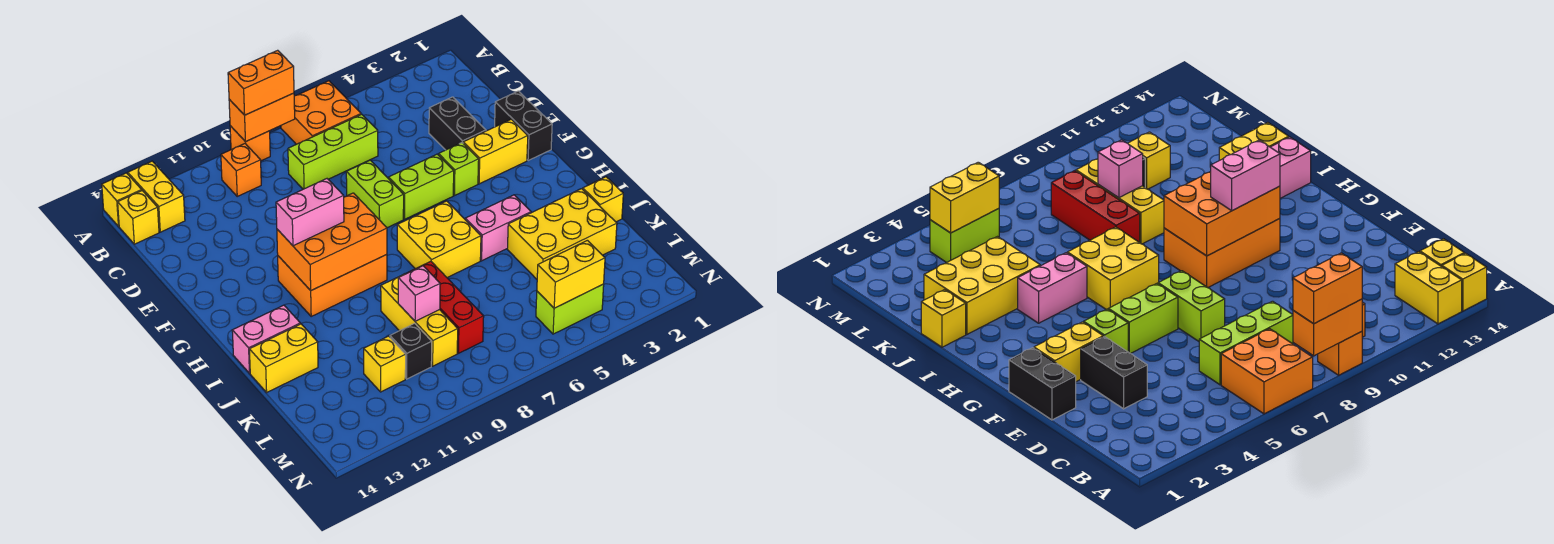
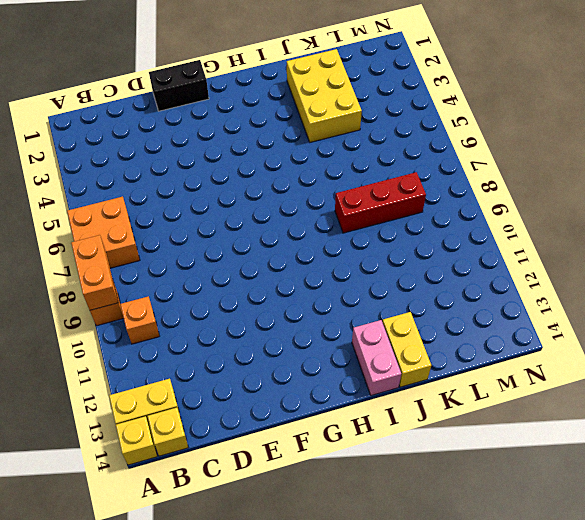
none -> lime brick C6:C8 level 1
none -> black brick D3:E3 level 1
none -> lime brick E7:F7 level 1
none -> yellow brick F2:F3 level 1

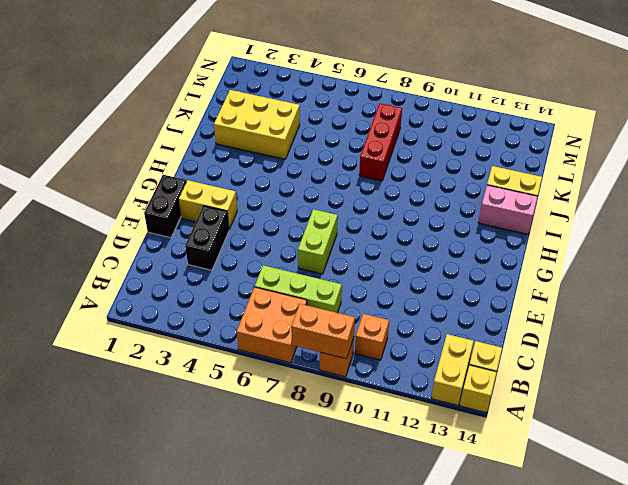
none -> lime brick F4 level 1
none -> lime brick F5:F6 level 1
none -> orange brick G9:H11 level 1
none -> yellow brick H6:I7 level 1

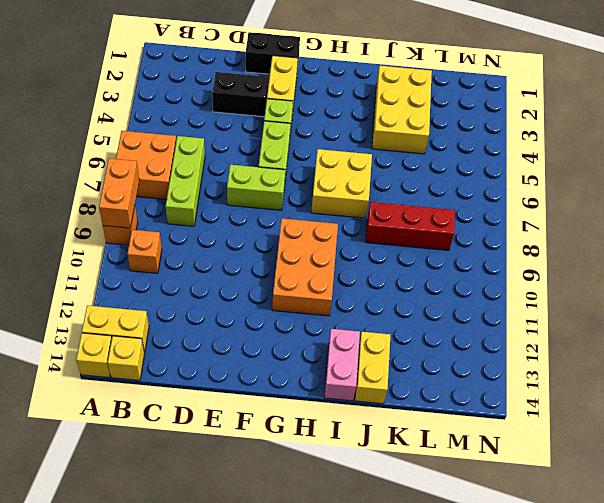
none -> pink brick I4:I5 level 1
none -> yellow brick J1 level 1
none -> yellow brick J9:L9 level 1
none -> black brick L10 level 1

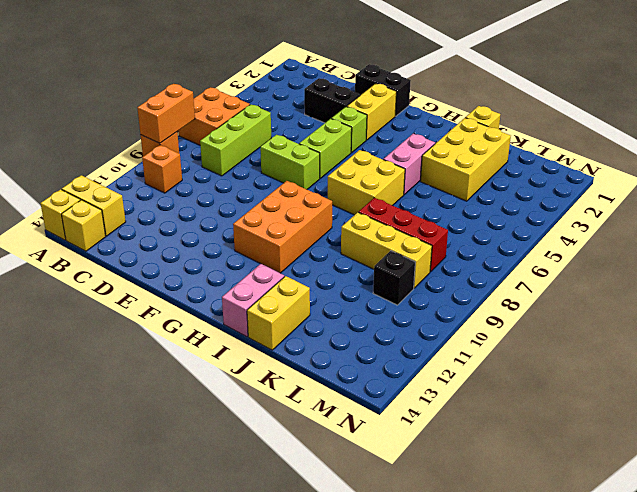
none -> yellow brick L11 level 1
none -> lime brick M4:M5 level 1
none -> orange brick G9:H11 level 2
none -> pink brick K9 level 2

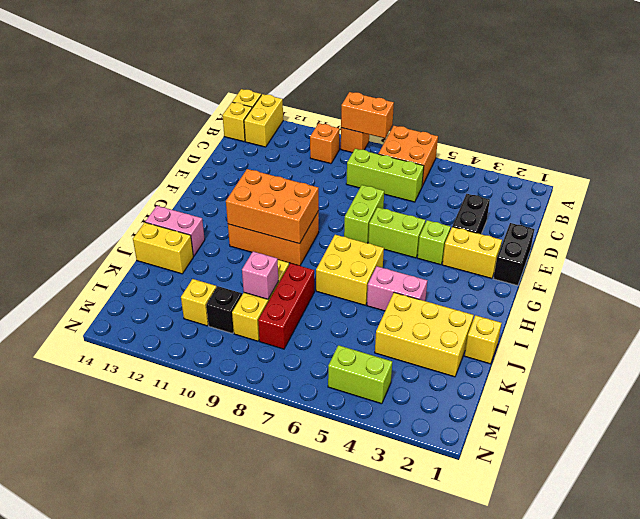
none -> yellow brick M4:M5 level 2
none -> orange brick A8:A9 level 3
none -> pink brick G10:G11 level 3

